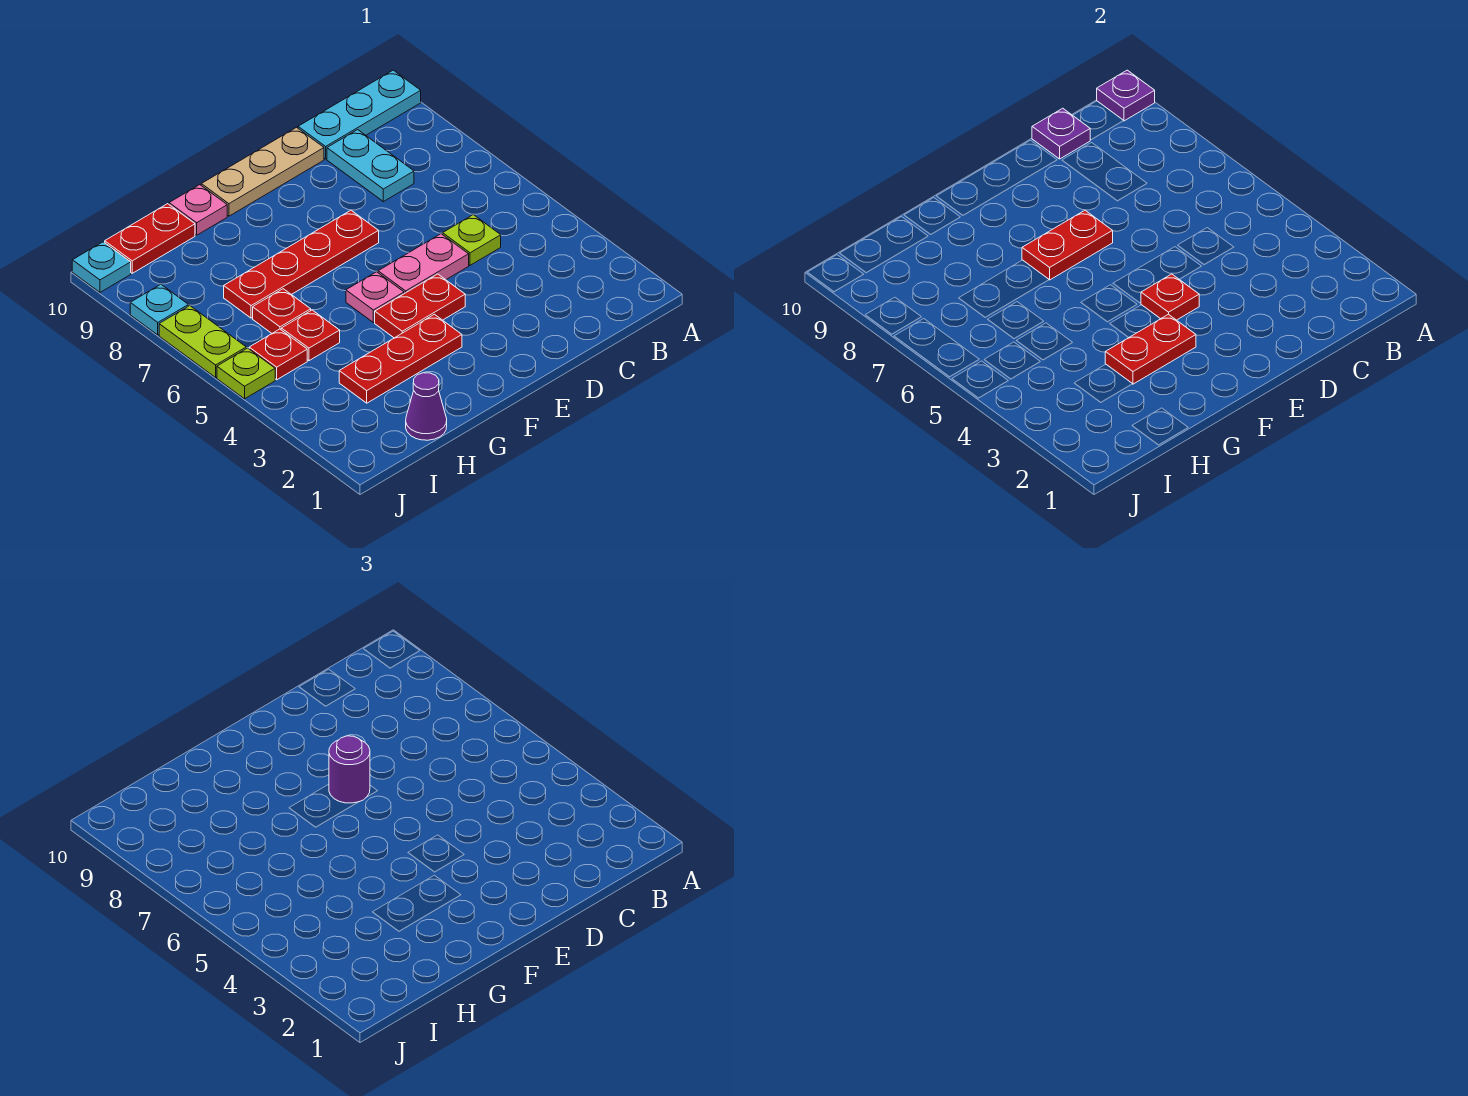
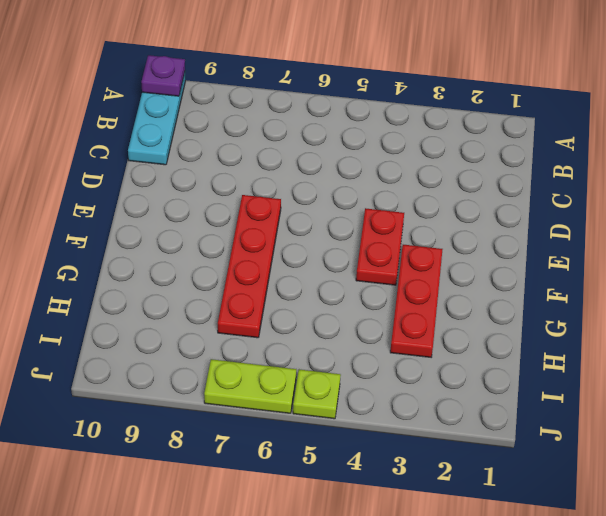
none -> lime plate C5 level 1
none -> cyan plate C8:C9 level 1
none -> pink plate D5:E5 level 1

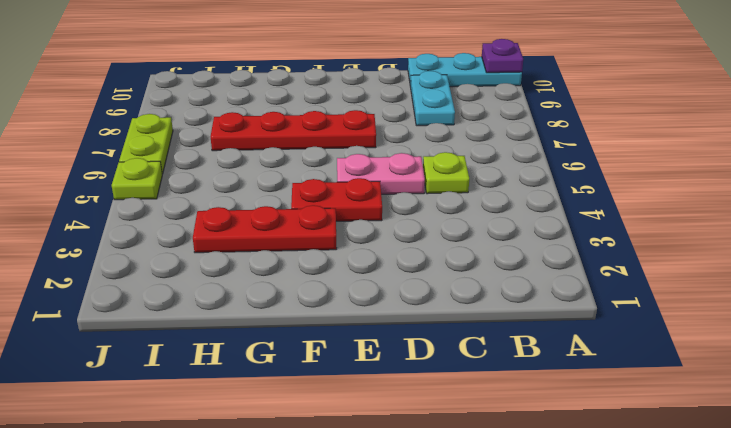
none -> tan plate D10:F10 level 1
none -> pink plate F5 level 1
none -> pink plate G10 level 1

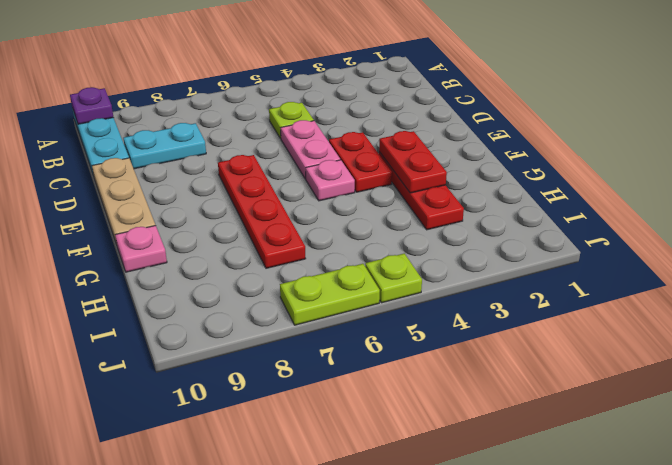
none -> purple cone H1 level 1
none -> red plate H5 level 1
none -> red plate H6 level 1

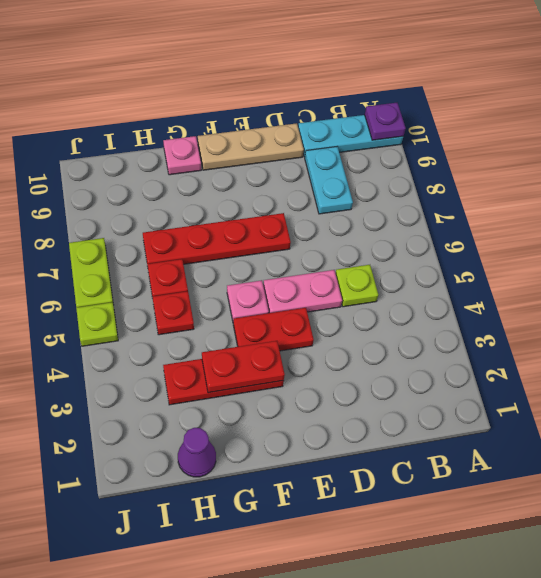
none -> red plate H10:I10 level 1
none -> red plate I5 level 1
none -> cyan plate J8 level 1

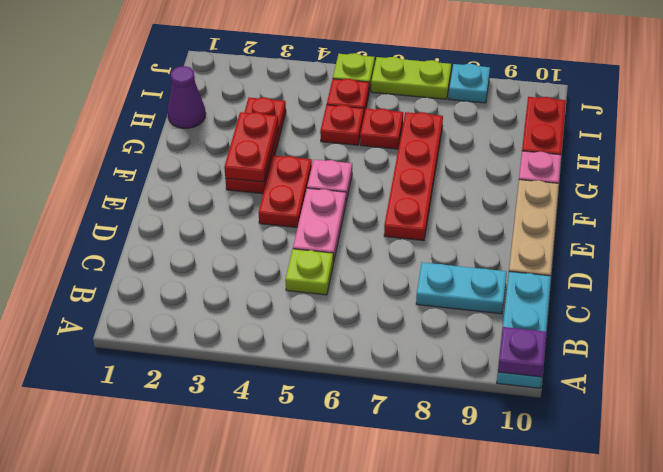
none -> cyan plate J10 level 1
none -> purple plate C10 level 2
none -> red plate E4 level 2

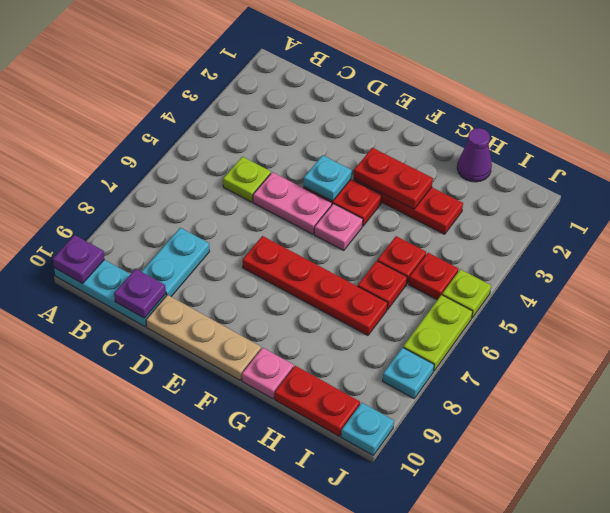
cyan plate E4 level 2 -> red plate E4 level 2
none -> red plate E7:F7 level 2
none -> purple round brick E7 level 3

